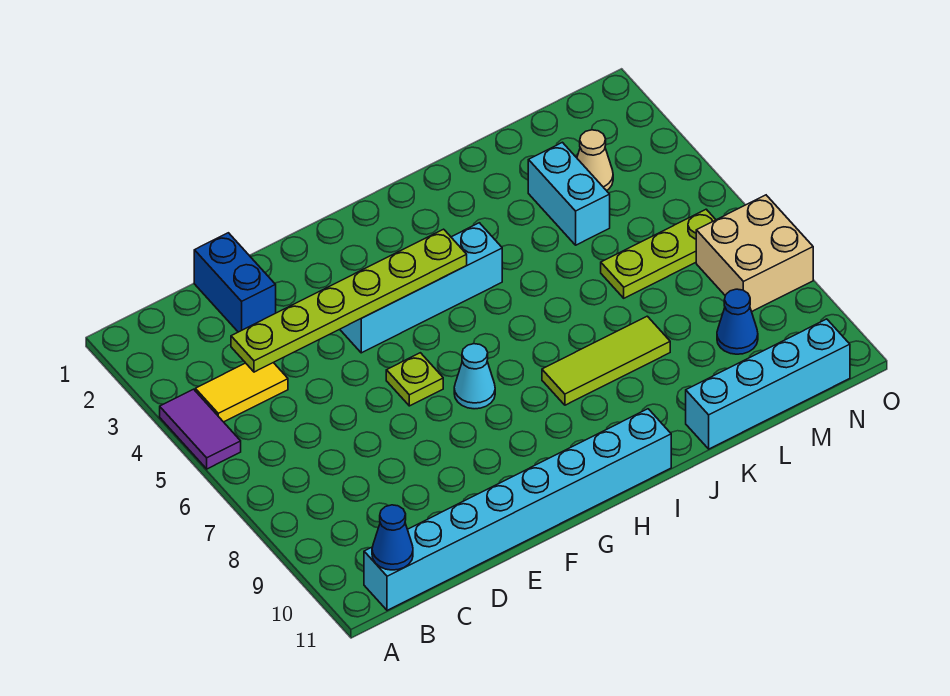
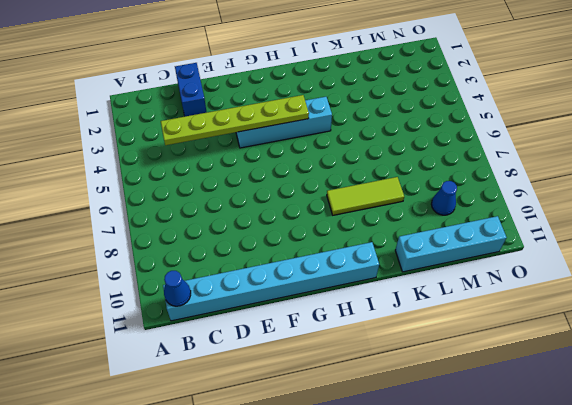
none -> purple tile A4:A5 level 1
none -> yellow tile B4:C4 level 1
none -> lime plate F6 level 1

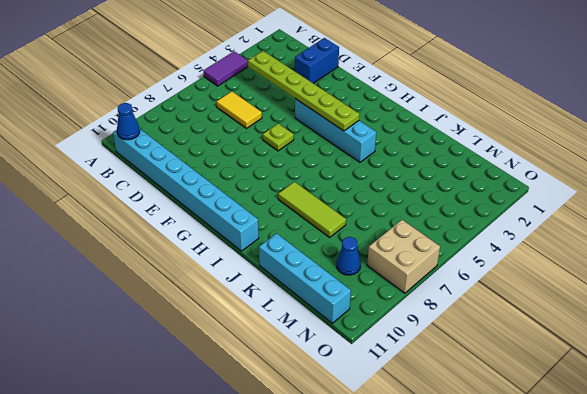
yellow tile C6:D6 level 1 -> yellow tile B4:C4 level 1
none -> cyan cone G7 level 1
none -> cyan brick L3:L4 level 1
none -> lime plate L6:N6 level 1

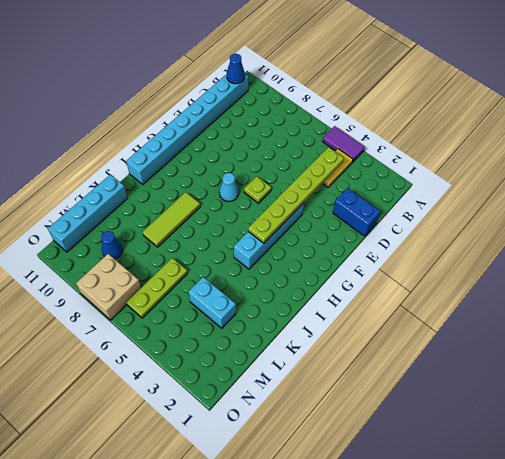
none -> tan cone M3 level 1

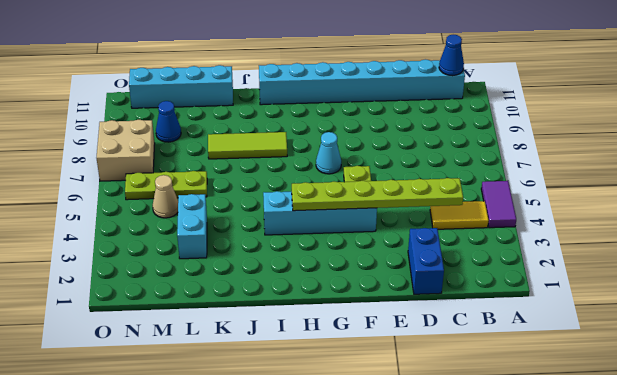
tan cone M5 level 1 -> tan cone M3 level 1

